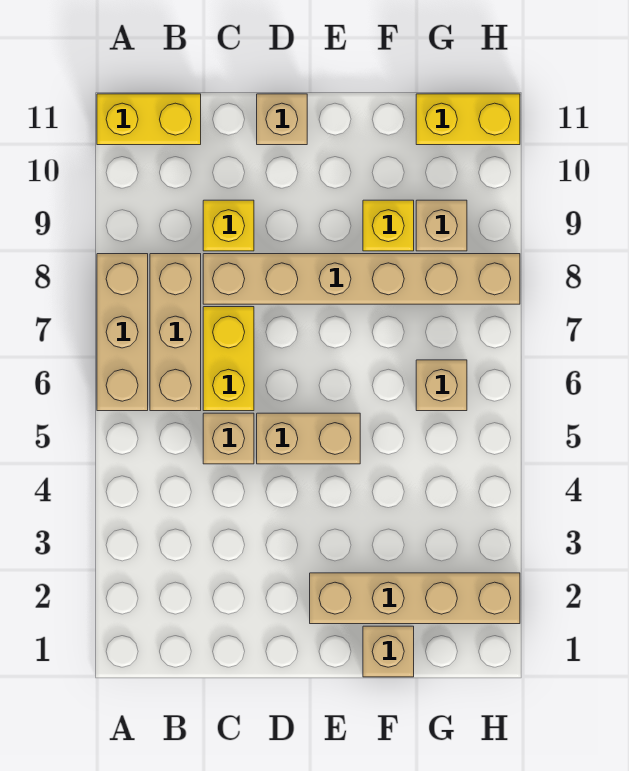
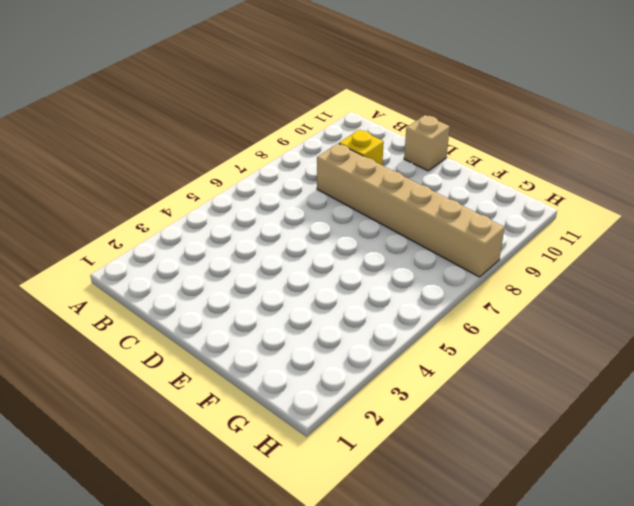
none -> tan brick A6:A8 level 1
none -> yellow brick A11:B11 level 1
none -> tan brick B6:B8 level 1

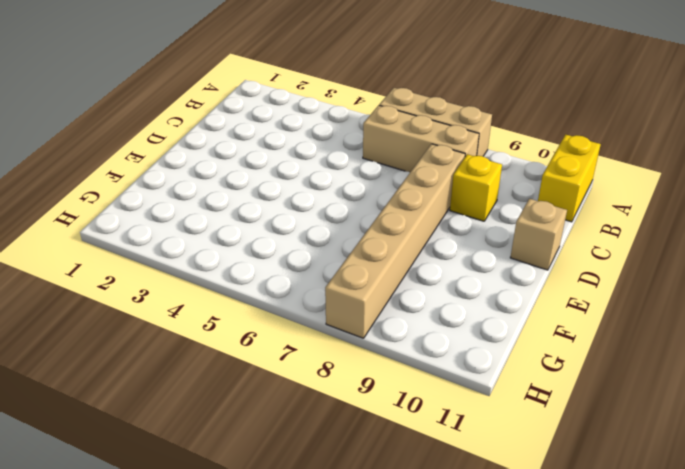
none -> tan brick C5 level 1
none -> yellow brick C6:C7 level 1
none -> tan brick D5:E5 level 1

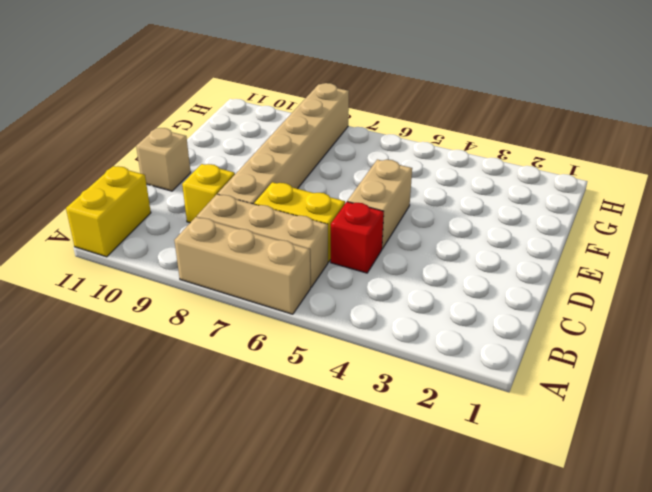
red brick C5 level 1 -> tan brick C5 level 1
none -> tan brick E2:H2 level 1
none -> tan brick F1 level 1
none -> yellow brick F9 level 1

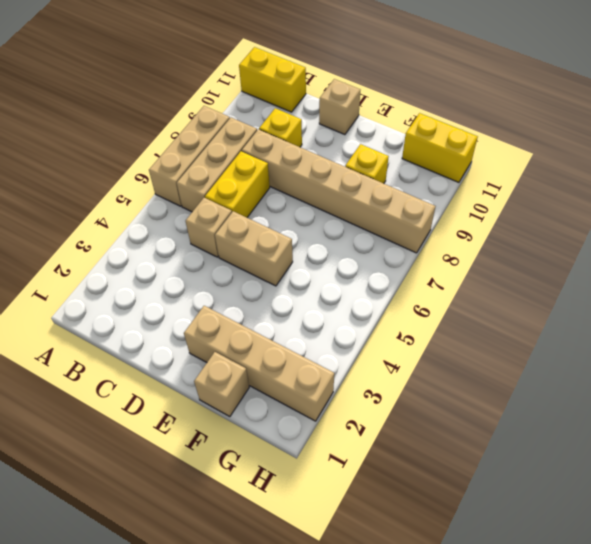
none -> tan brick G6 level 1
none -> tan brick G9 level 1

